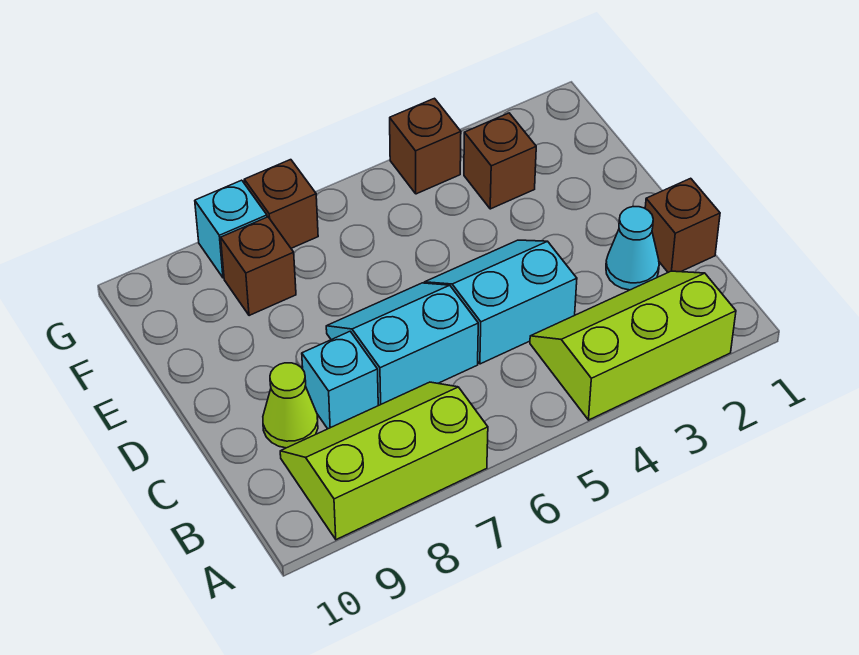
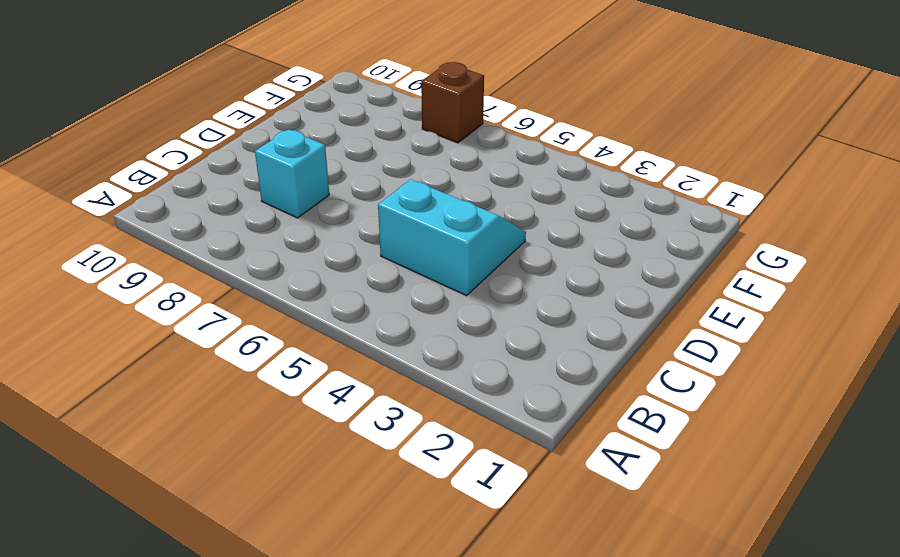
none -> lime slope A2:B4 level 1 top A
none -> lime slope A7:B9 level 1 top A
none -> brown brick C1 level 1

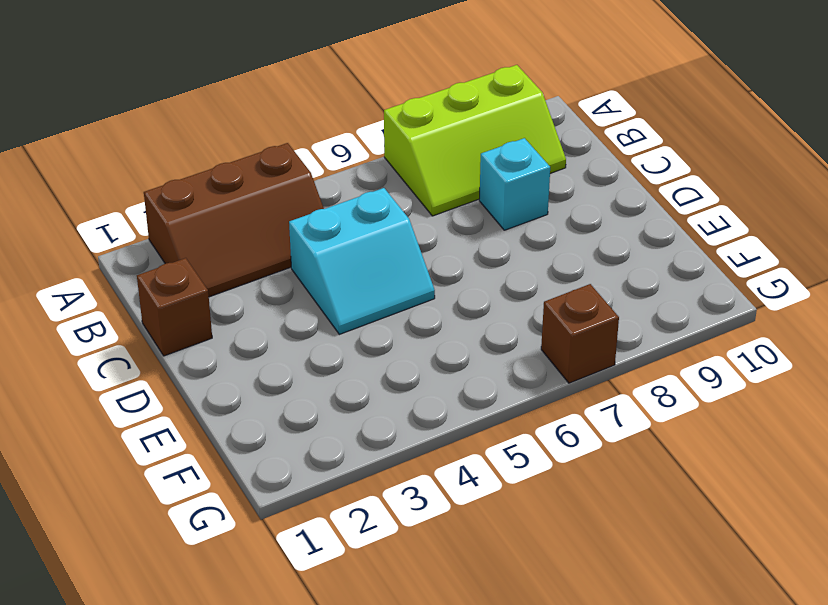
brown slope A2:B4 level 1 top A -> lime slope A2:B4 level 1 top A
none -> cyan cone C2 level 1
none -> cyan slope C6:D7 level 1 top C
none -> lime cone C9 level 1

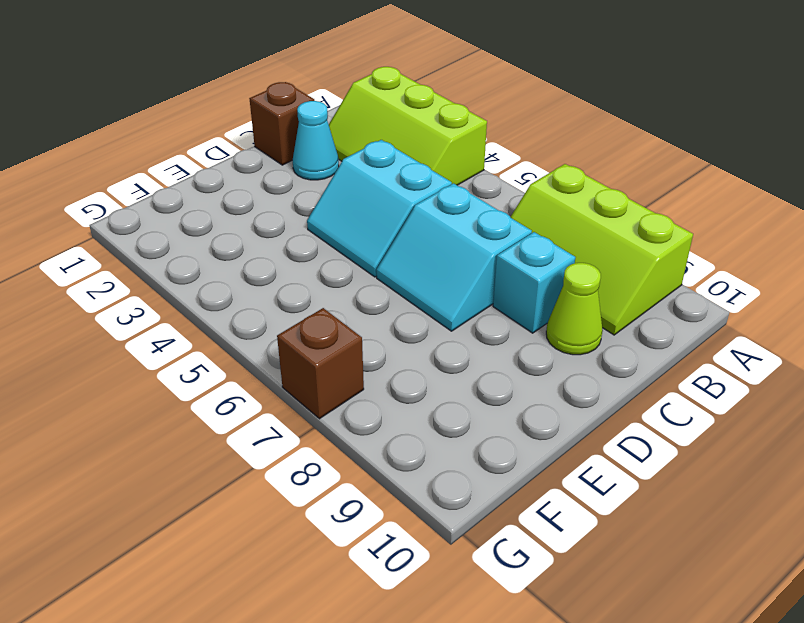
none -> brown brick F3 level 1
none -> brown brick F8 level 1
none -> brown brick G4 level 1

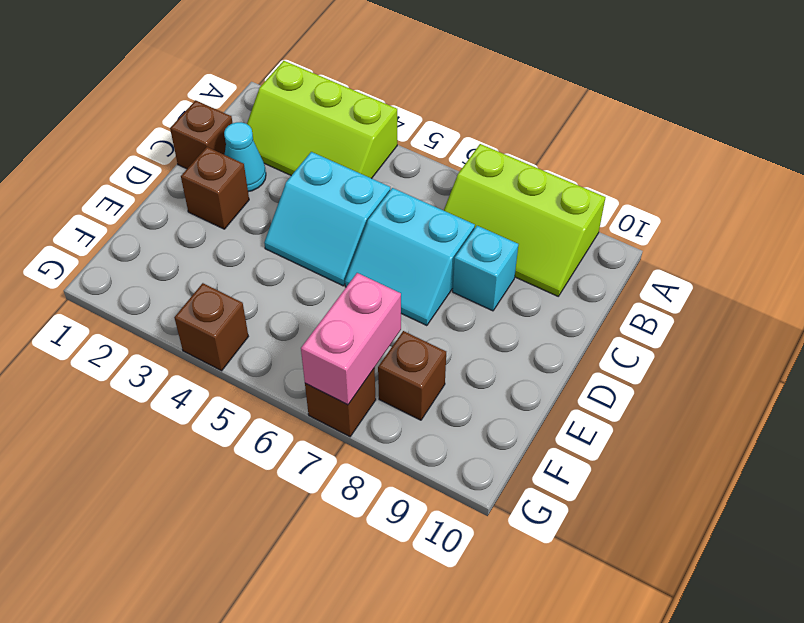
brown brick D2 level 1 -> brown brick F3 level 1
pink brick F7:G7 level 2 -> none
none -> lime cone C9 level 1
none -> cyan brick G8 level 1

